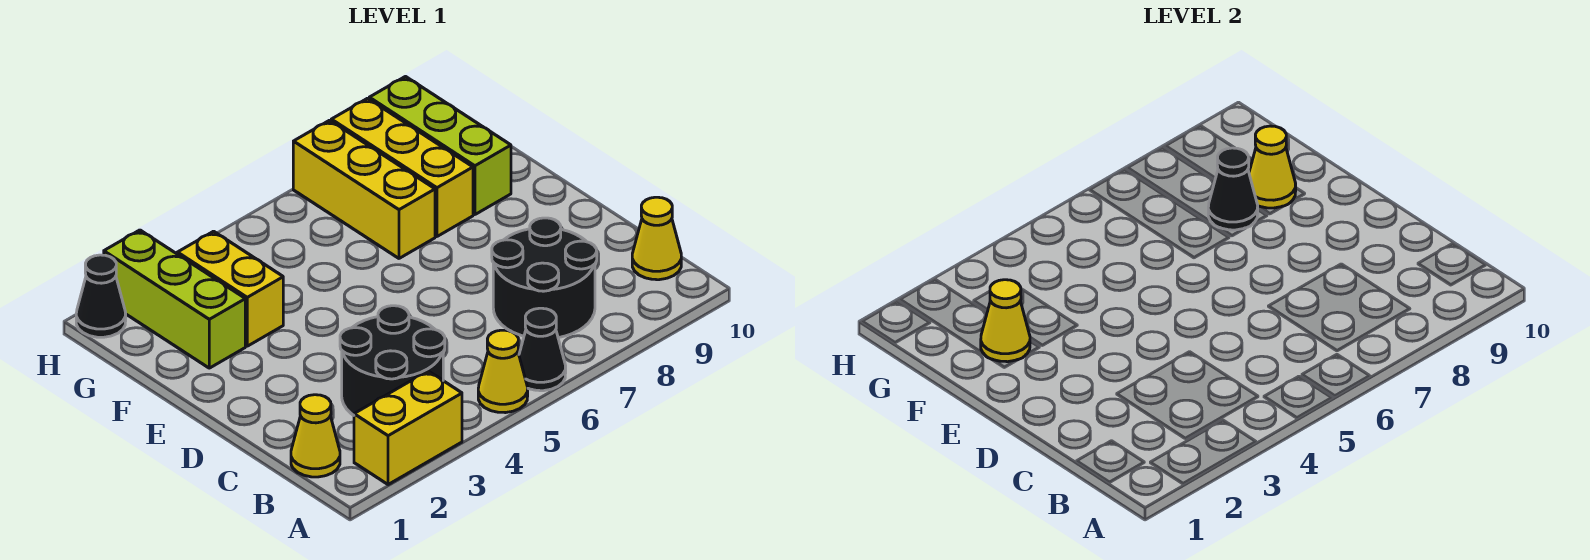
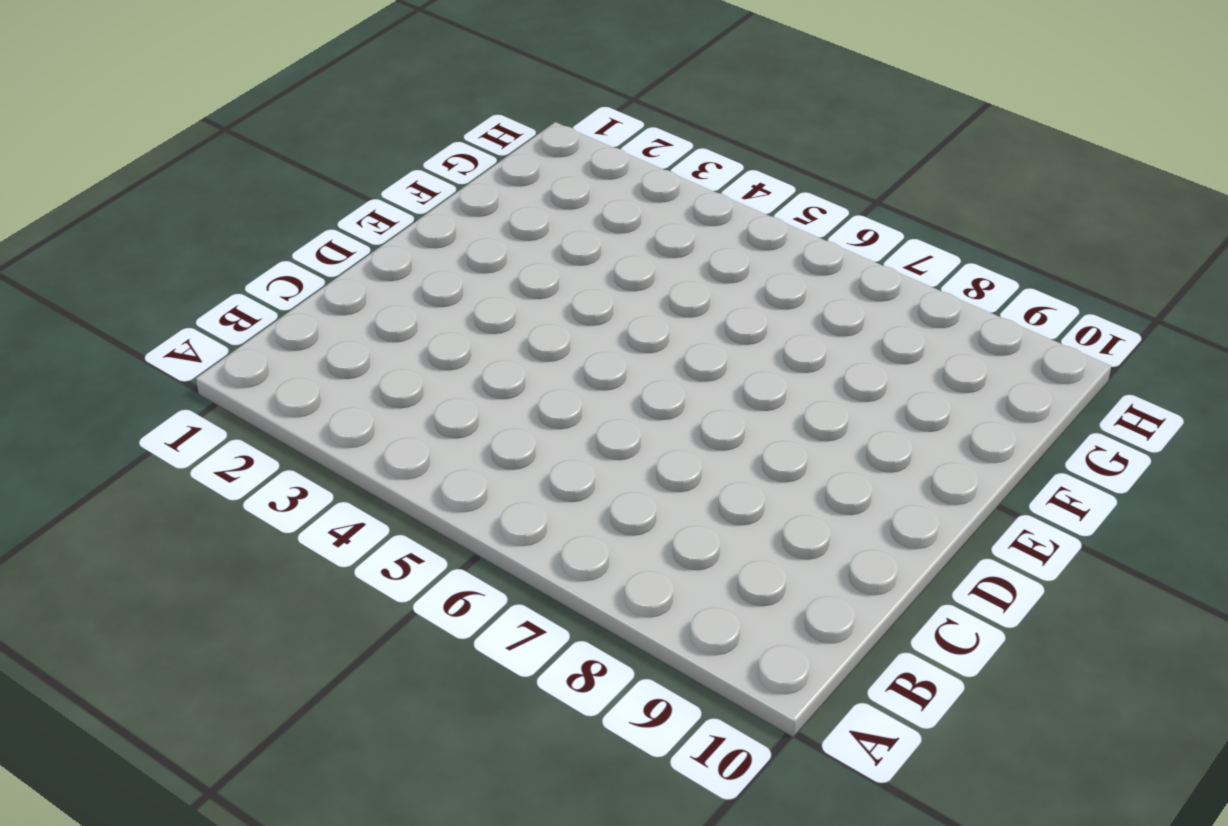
none -> yellow brick A2:A3 level 1
none -> yellow cone A5 level 1
none -> black cone A6 level 1

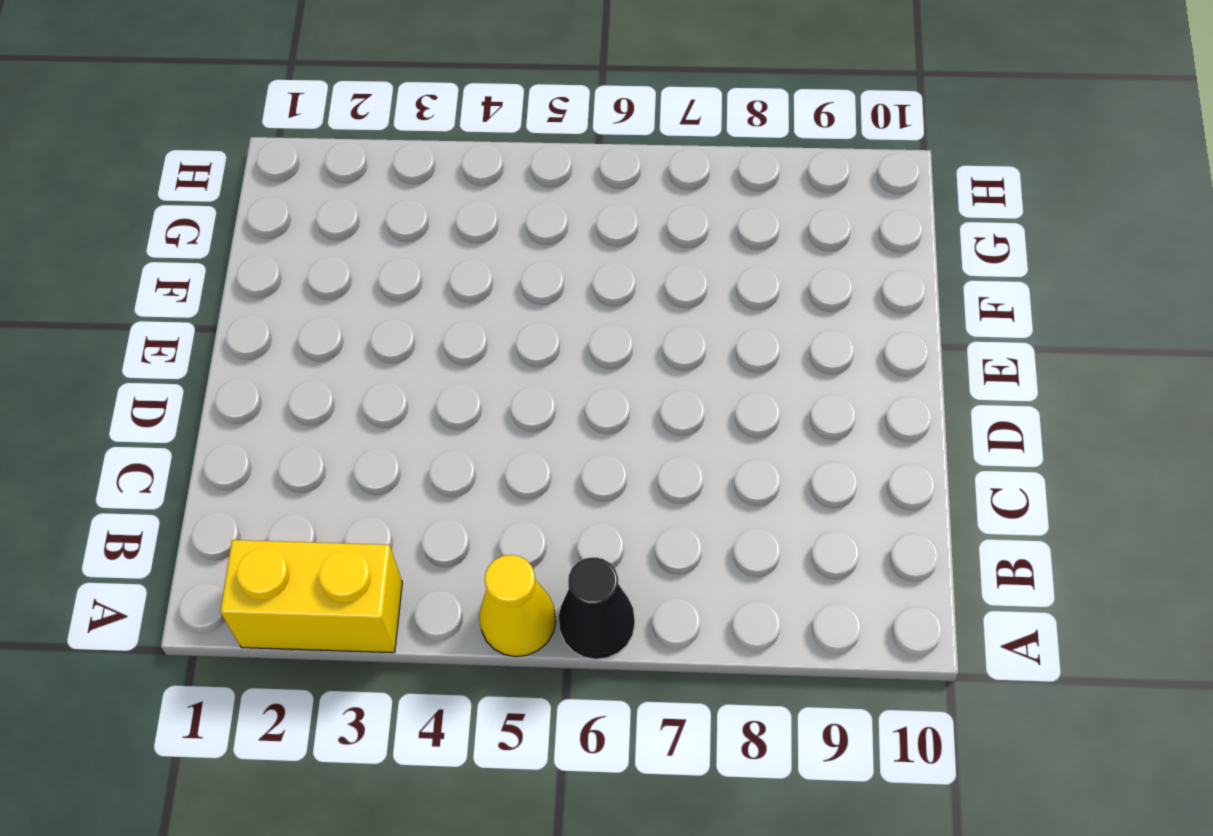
none -> yellow cone B1 level 1
none -> black round brick B3:C4 level 1
none -> black round brick B7:C8 level 1

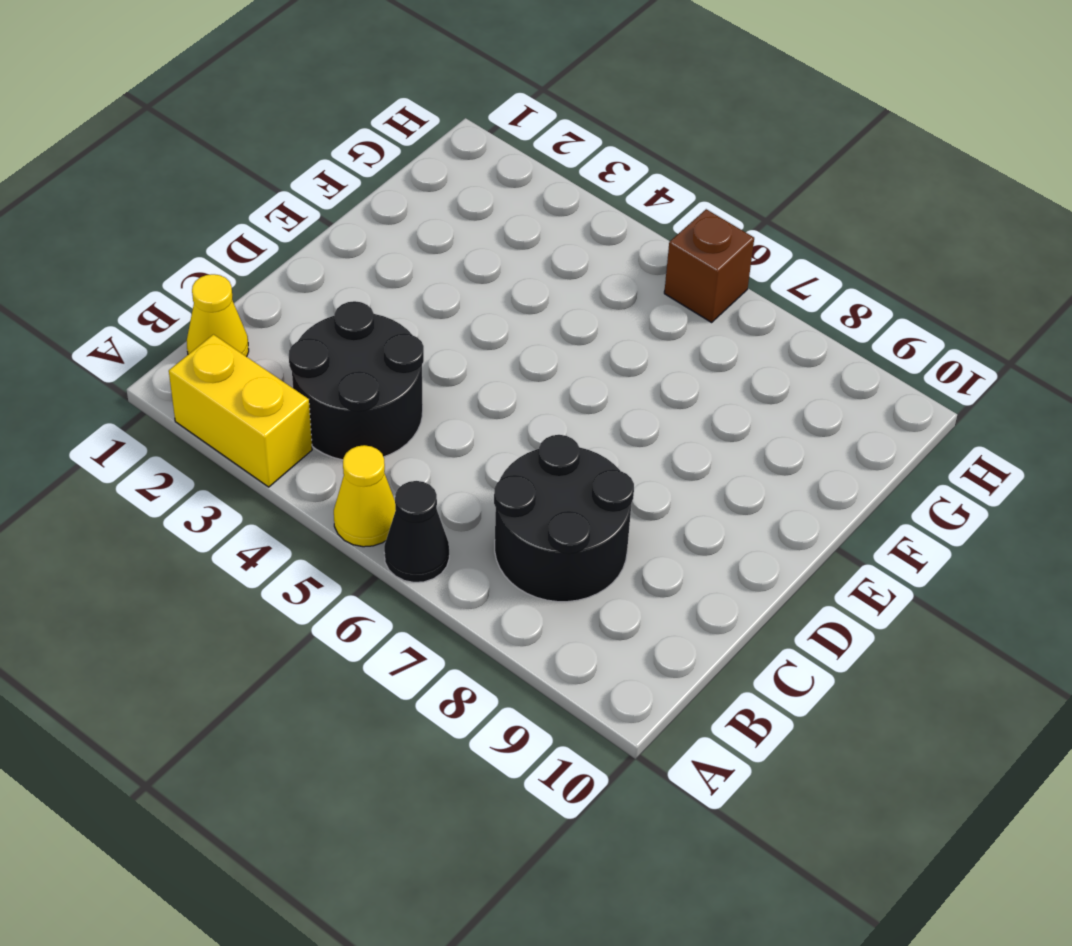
brown brick H6 level 1 -> none
none -> yellow cone B10 level 1
none -> lime brick F2:H2 level 1
none -> yellow brick F3:G3 level 1

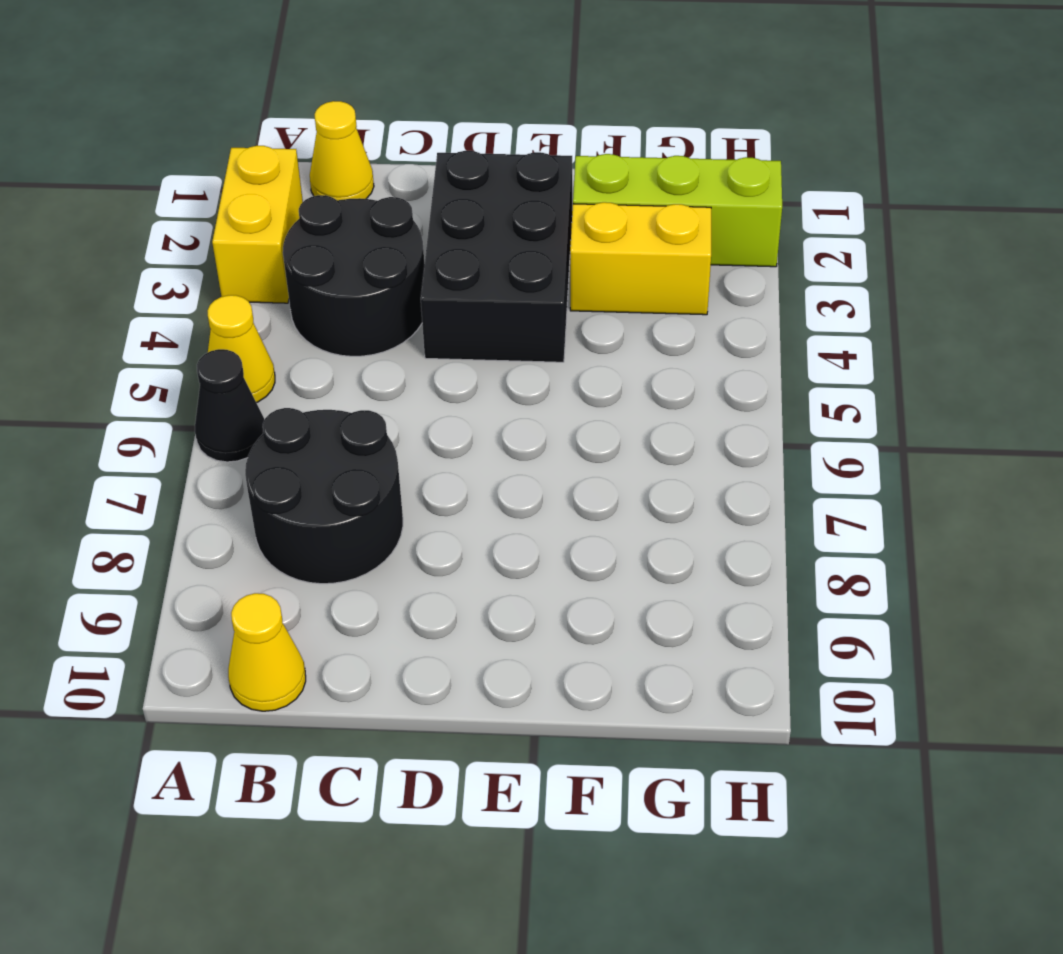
black brick D2:E4 level 1 -> none
none -> yellow brick F7:H7 level 1
none -> yellow brick F8:H8 level 1
none -> lime brick F9:H9 level 1

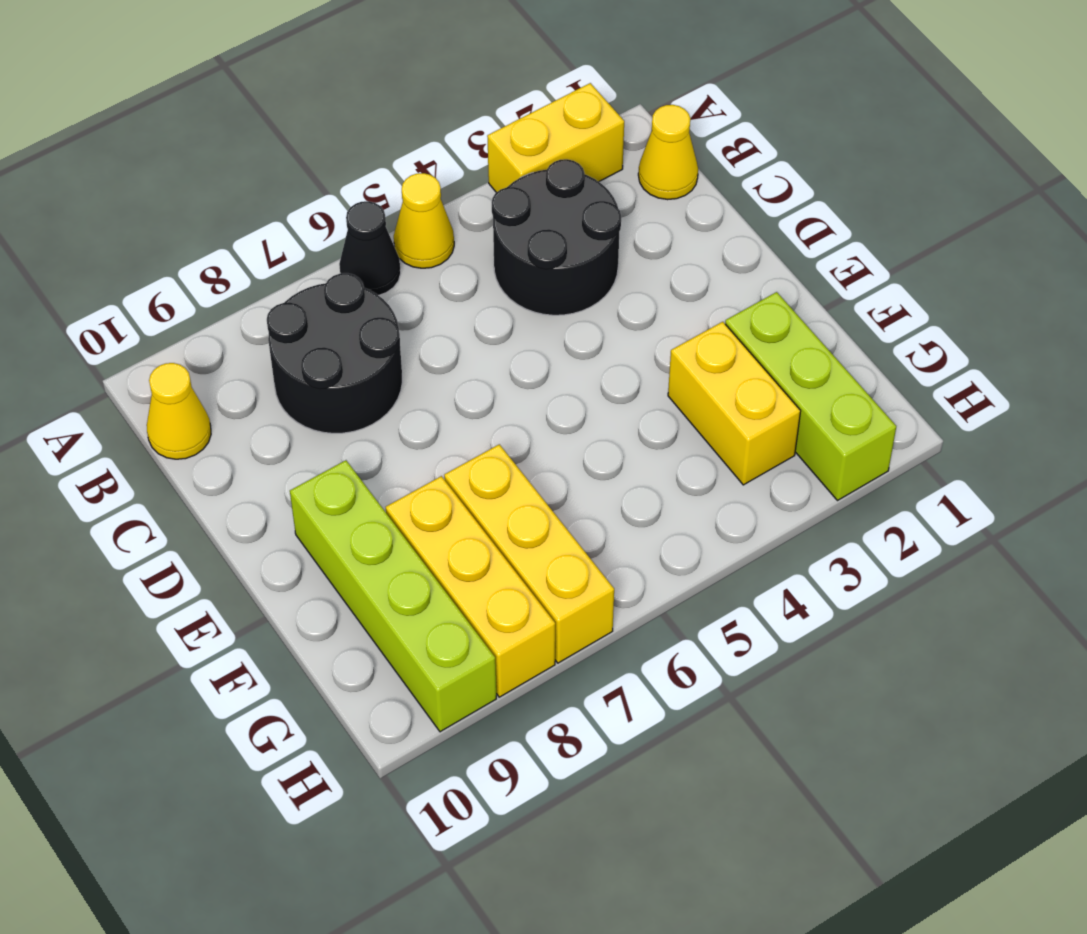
lime brick E9:H9 level 1 -> lime brick F9:H9 level 1
none -> black cone H1 level 1
none -> yellow cone F2 level 2
none -> black cone F8 level 2

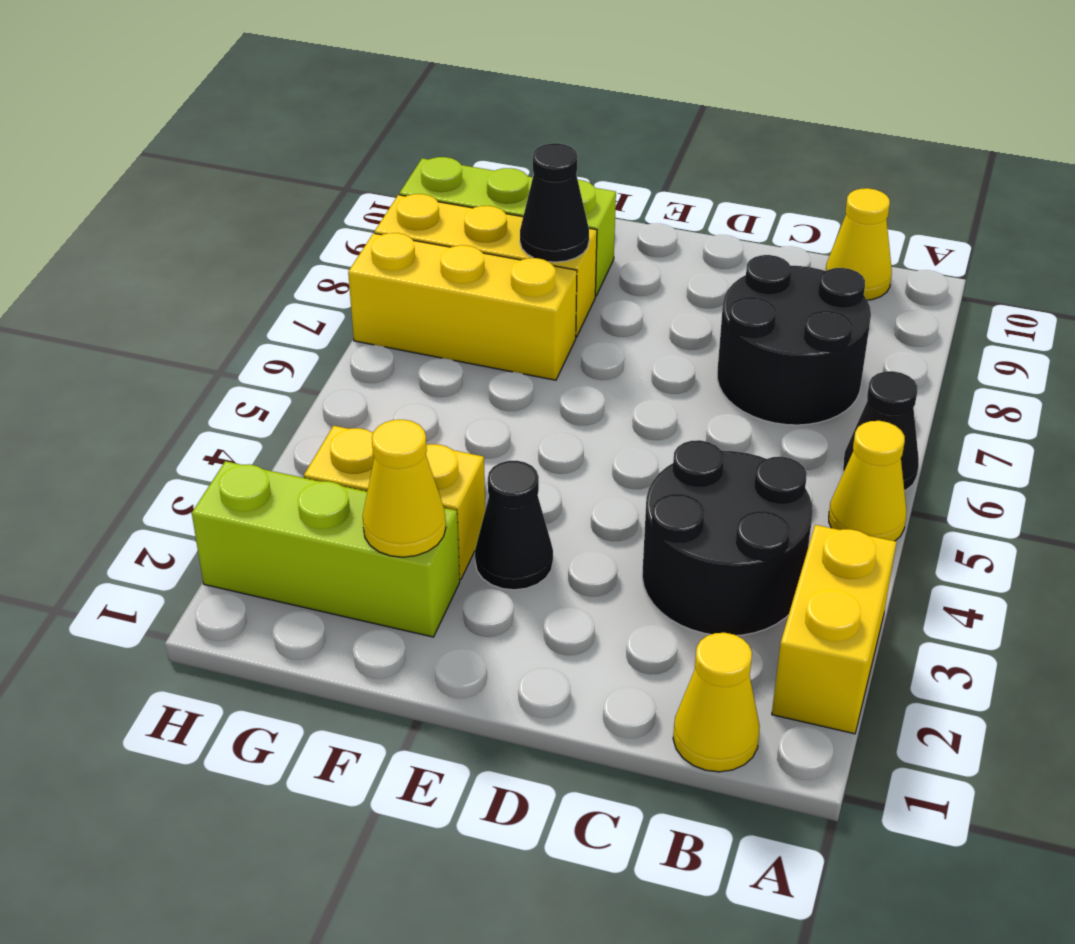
black cone E3 level 1 -> black cone H1 level 1
none -> yellow cone F9 level 2

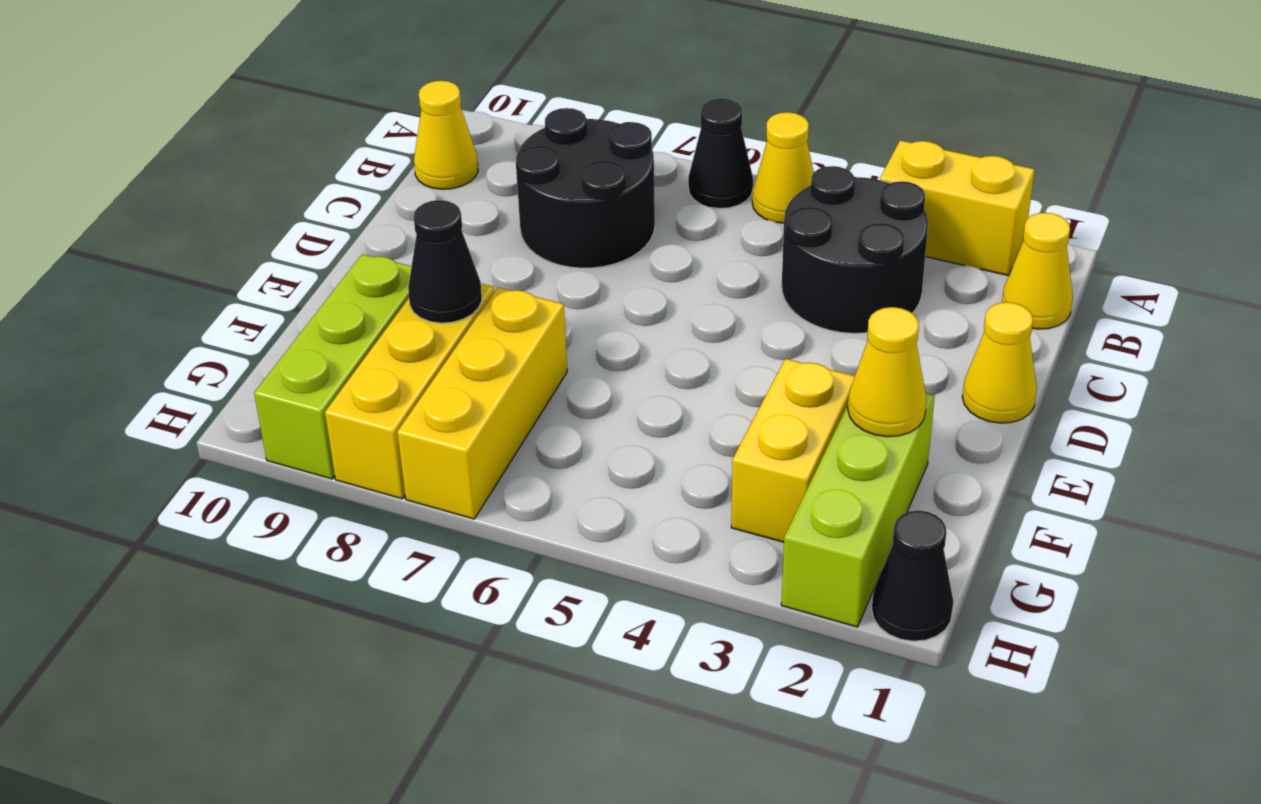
yellow cone D1 level 1 -> yellow cone F9 level 2

